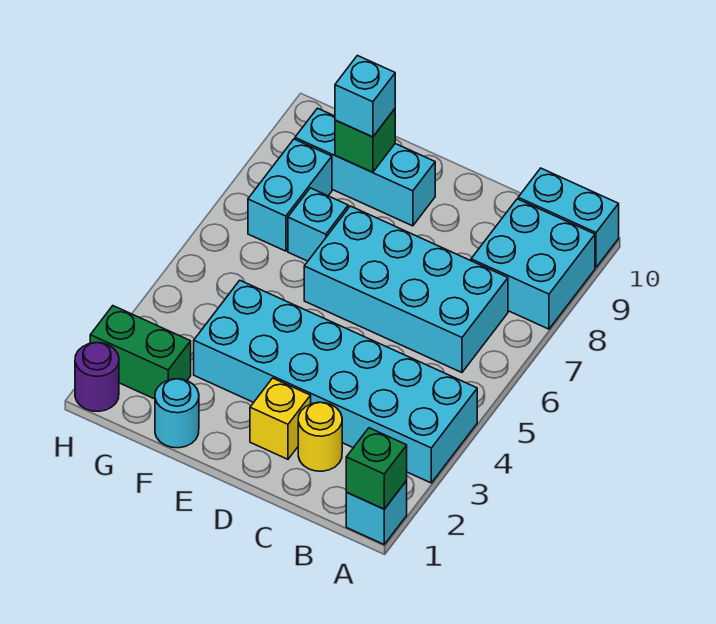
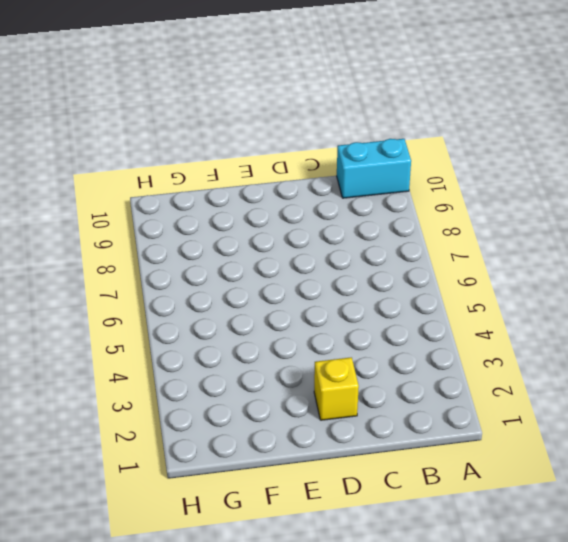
none -> cyan brick A1 level 1
none -> cyan brick A3:F4 level 1
none -> cyan brick A8:B9 level 1

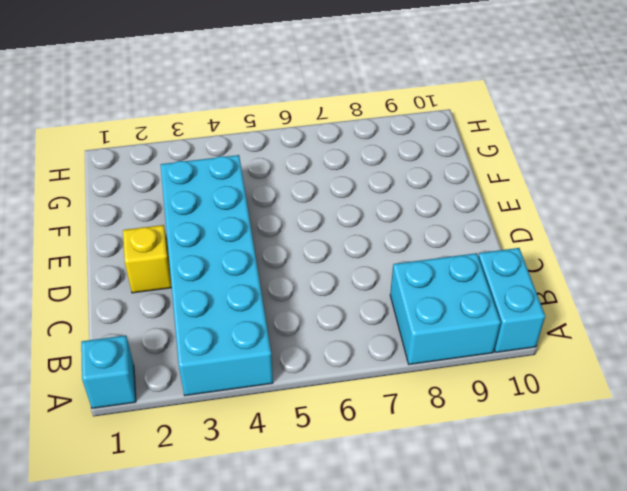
none -> cyan brick B6:E7 level 1
none -> yellow round brick C2 level 1
none -> cyan brick E9:G9 level 1

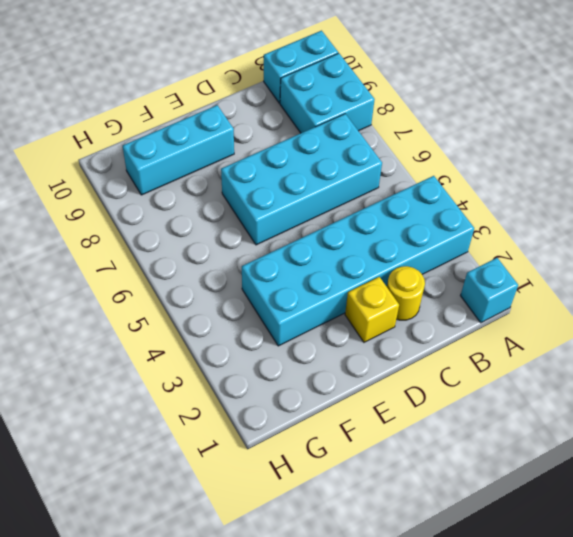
none -> cyan round brick F1 level 1
none -> cyan brick F7 level 1
none -> green brick G2:H2 level 1

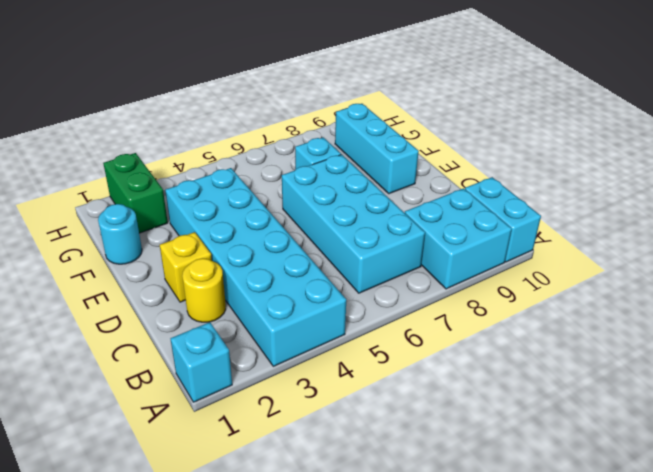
none -> cyan brick G7:G8 level 1
none -> purple round brick H1 level 1
none -> green brick A1 level 2

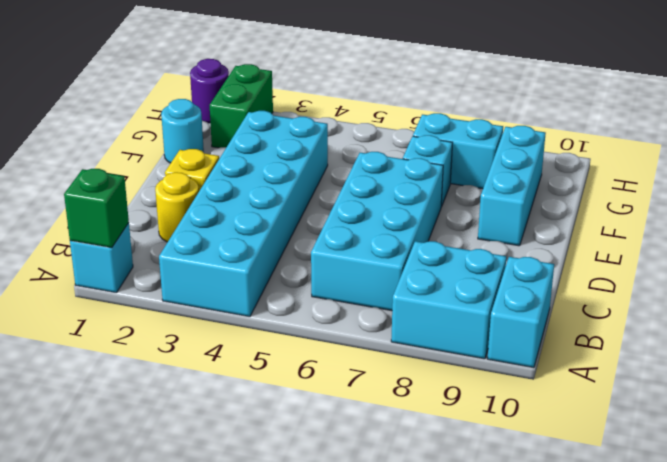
none -> green brick F9 level 2
none -> cyan brick F9 level 3

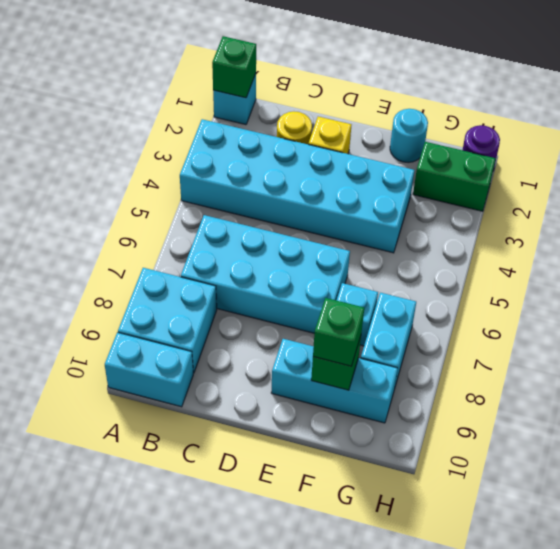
green brick F9 level 3 -> cyan brick F9 level 3

